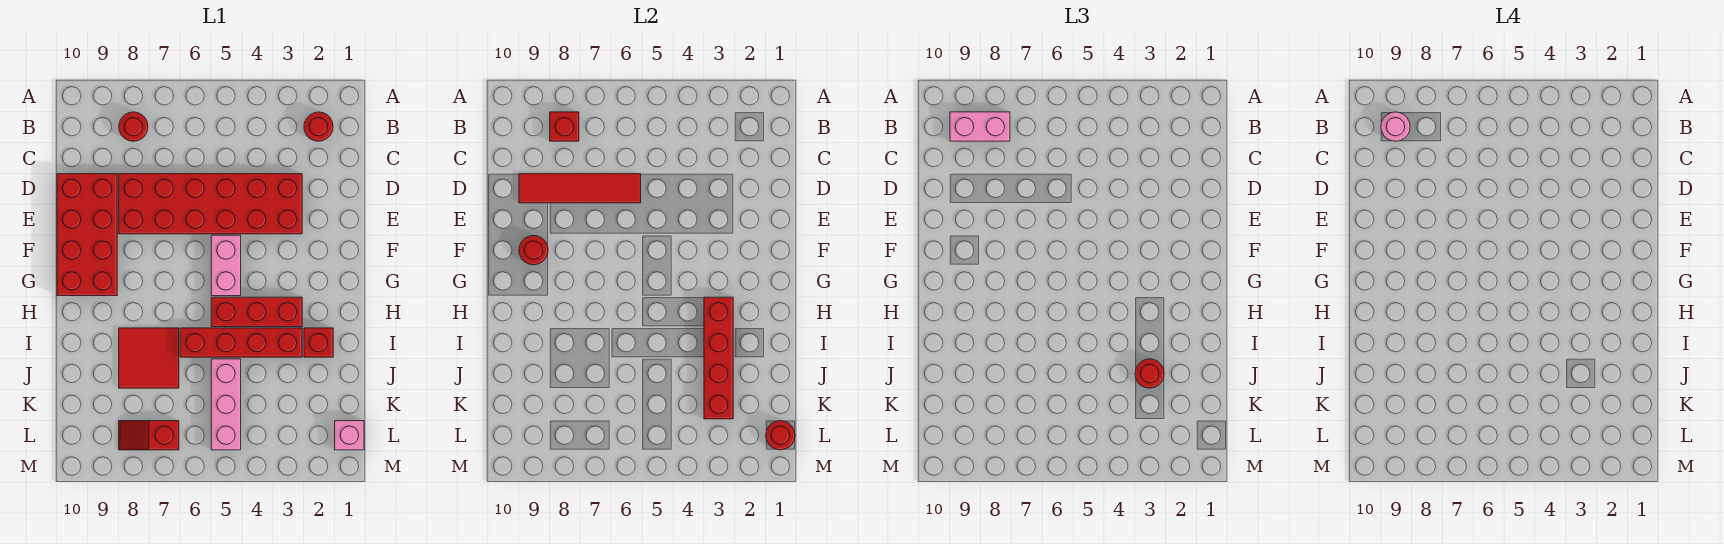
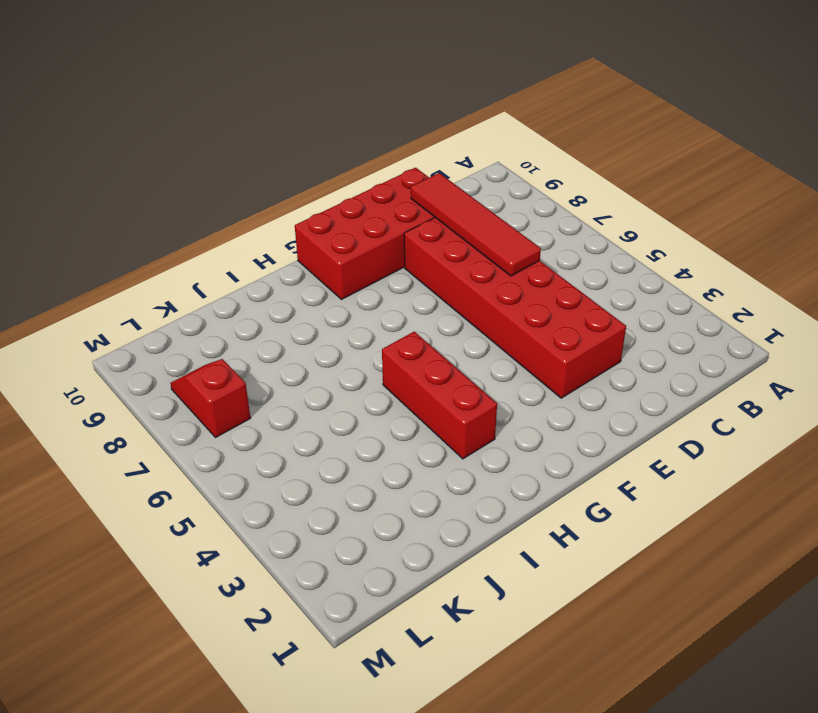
none -> red round brick B2 level 1
none -> red round brick B8 level 1
none -> pink brick F5:G5 level 1

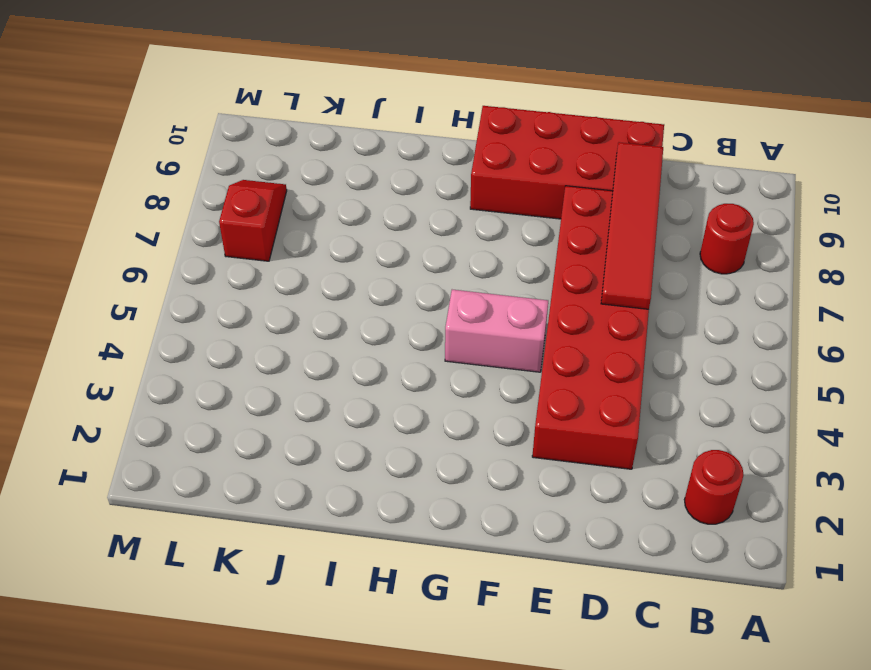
none -> red brick H3:H5 level 1
none -> red brick I2 level 1
none -> red brick I3:I6 level 1

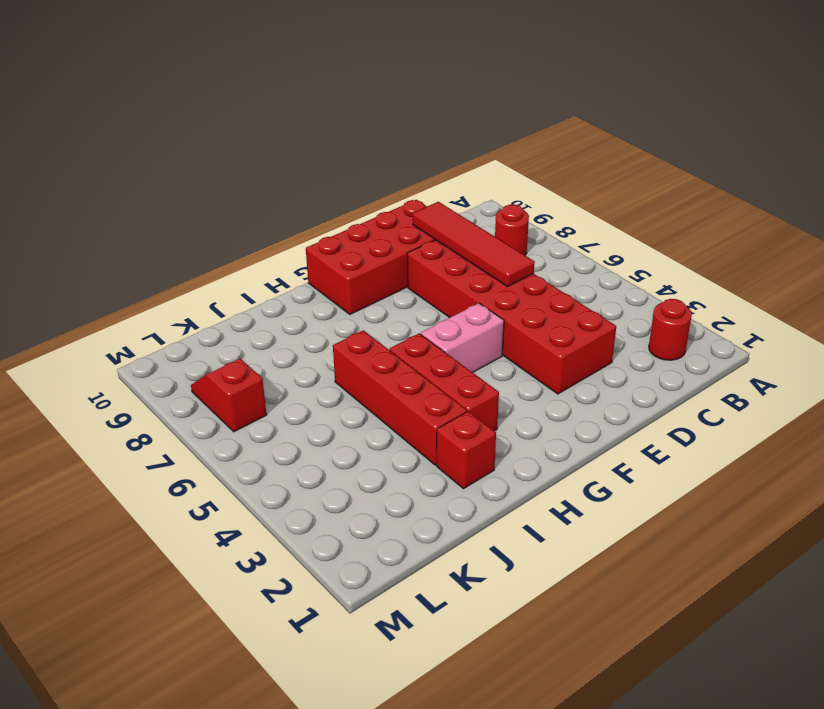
none -> red tile I7:J8 level 1
none -> pink brick J5:L5 level 1
none -> pink brick L1 level 1

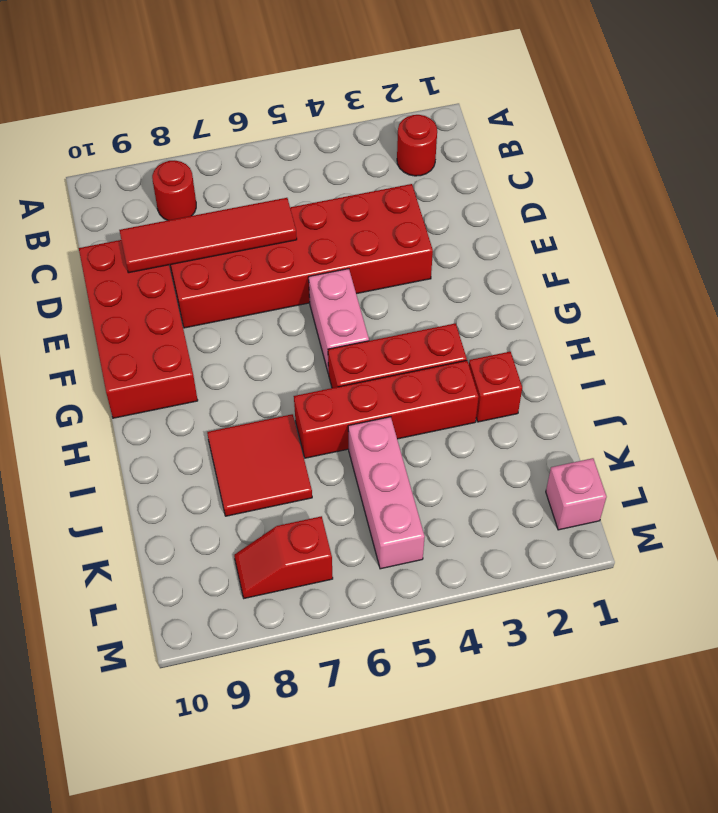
none -> red brick B8 level 2
none -> red round brick F9 level 2
none -> red brick H3:K3 level 2

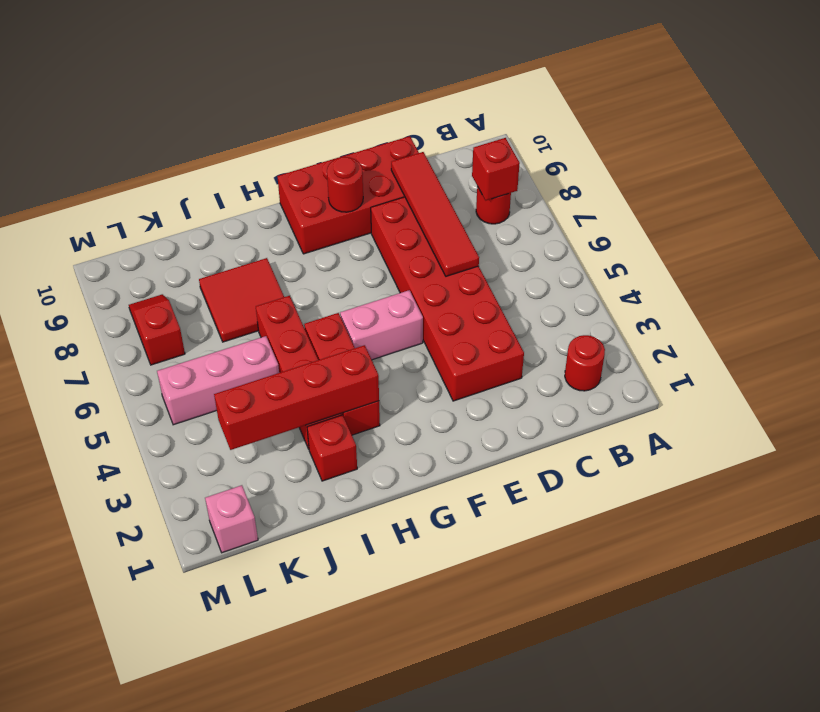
none -> red round brick L1 level 2
none -> pink brick B8:B9 level 3
none -> red round brick J3 level 3

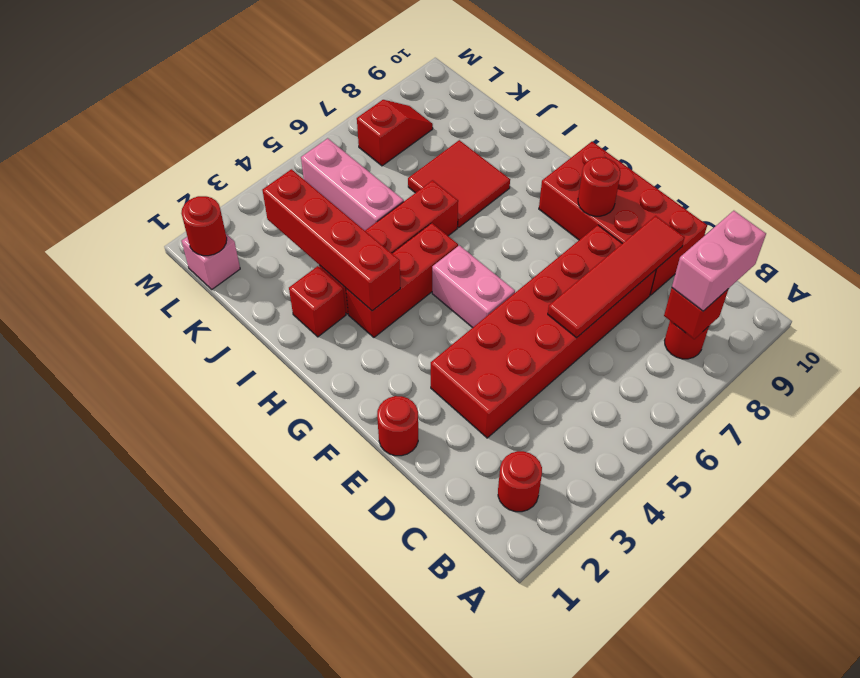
red round brick E1 level 1 -> red round brick J3 level 3
none -> pink round brick B9 level 4

